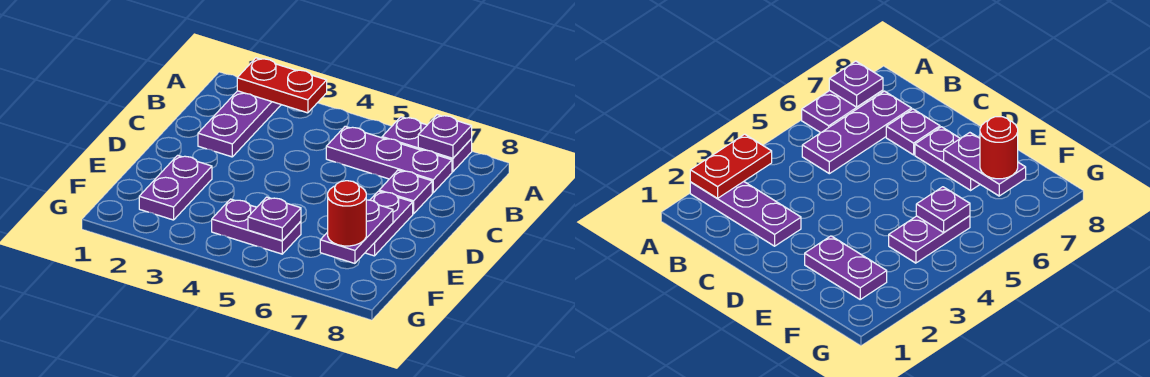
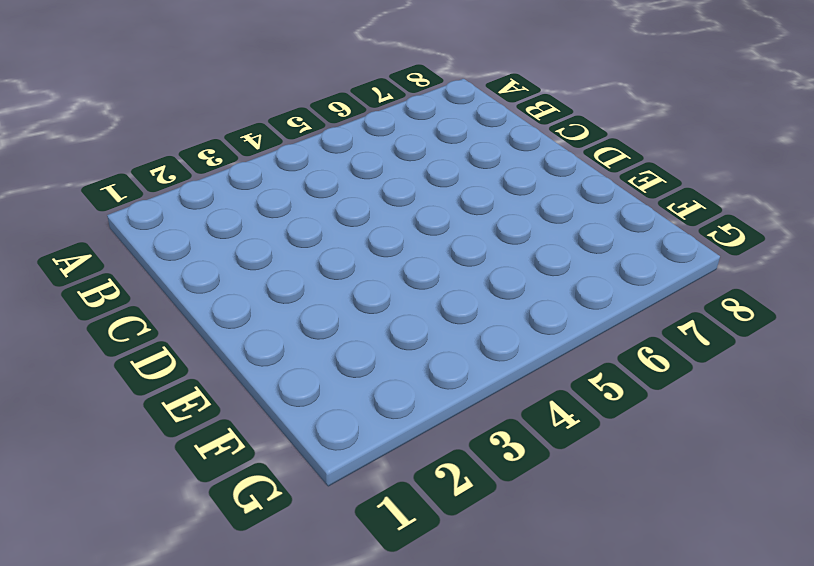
none -> purple plate A2:C2 level 1
none -> purple plate A6:A7 level 1
none -> purple plate B5:B7 level 1

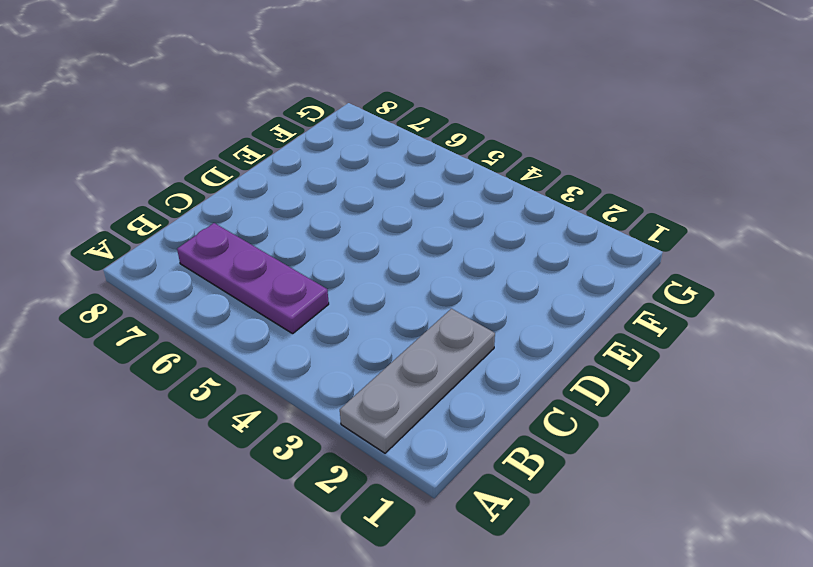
grey plate A2:C2 level 1 -> purple plate A2:C2 level 1
none -> purple plate A6:A7 level 1
none -> purple plate C7 level 1
none -> purple plate D7:E7 level 1

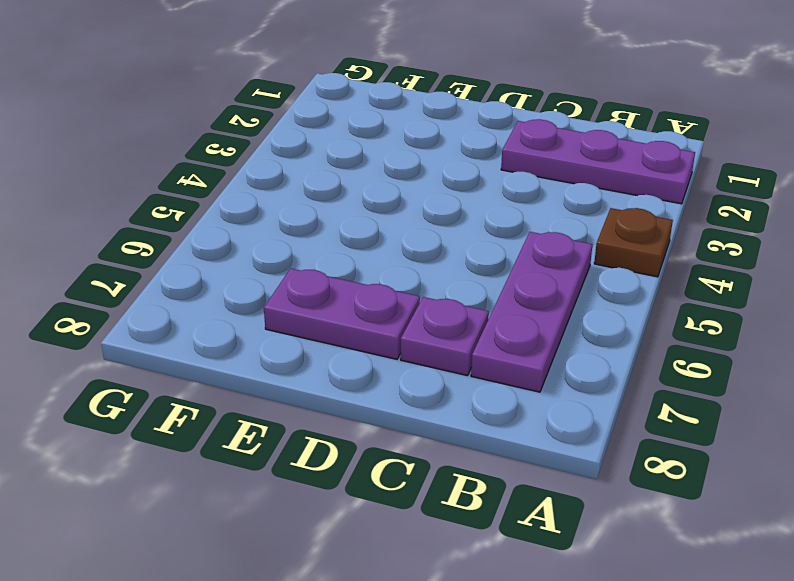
brown plate A4 level 1 -> none
none -> purple plate A6:A7 level 1
none -> purple plate E2:F2 level 1
none -> purple plate F4:F5 level 1

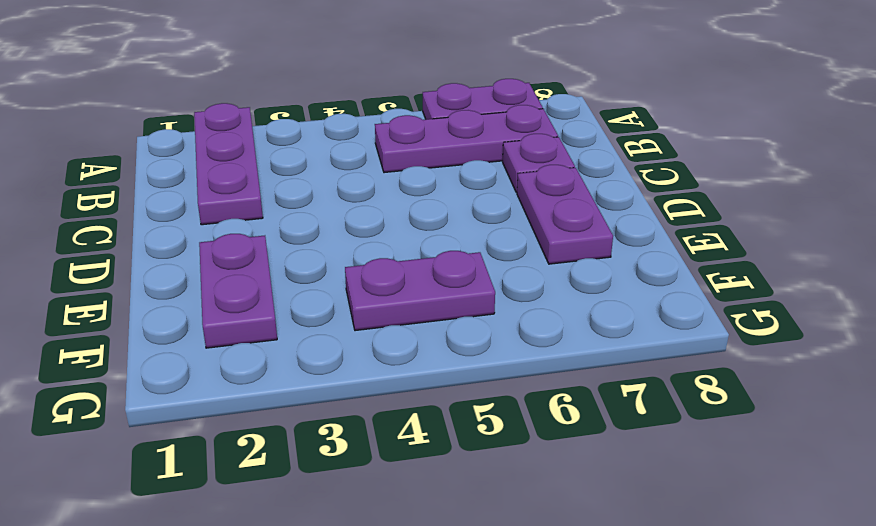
none -> red plate A2:A3 level 2
none -> purple plate A7 level 2
none -> purple plate E7:F7 level 2

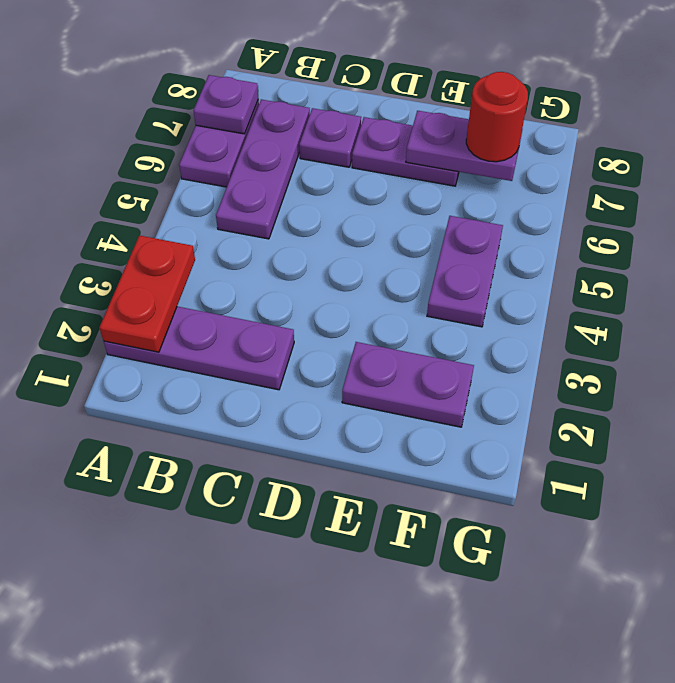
none -> purple plate F5 level 2

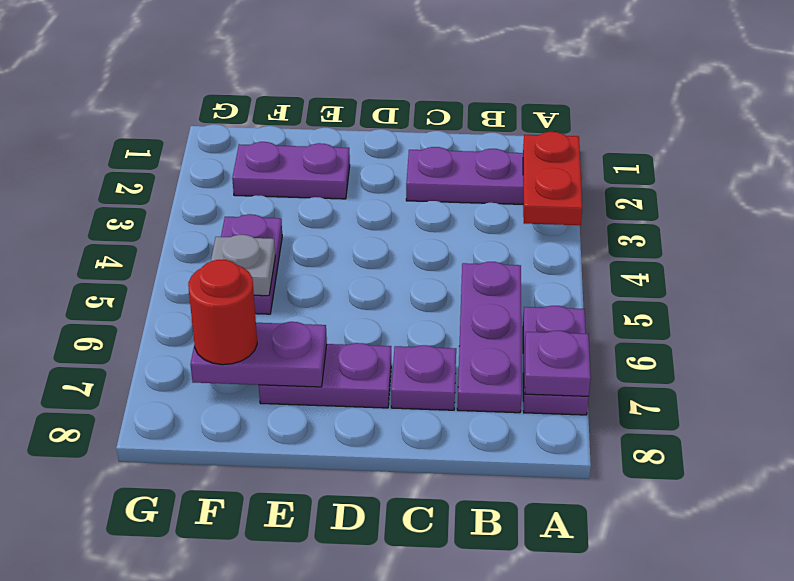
grey plate F5 level 2 -> purple plate F5 level 2

